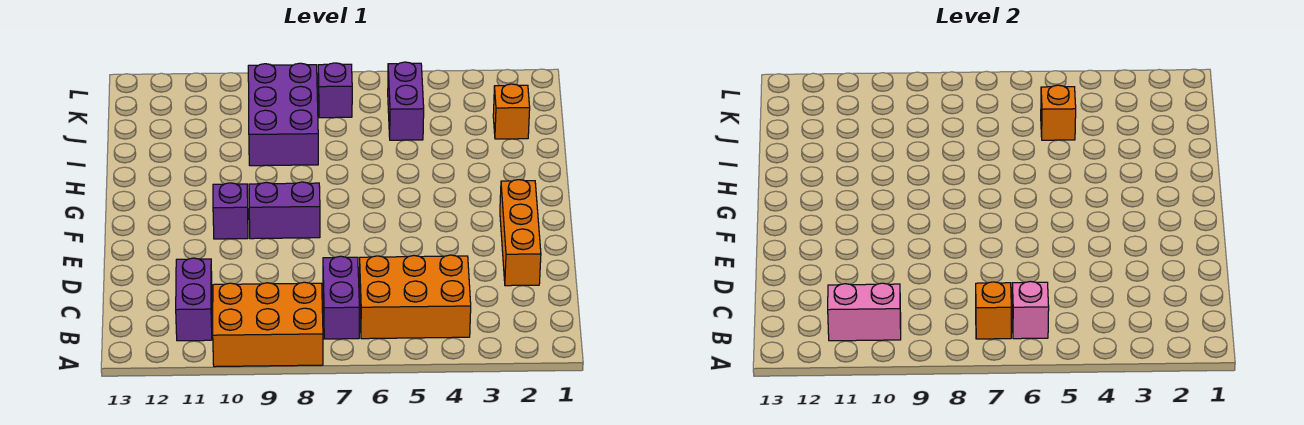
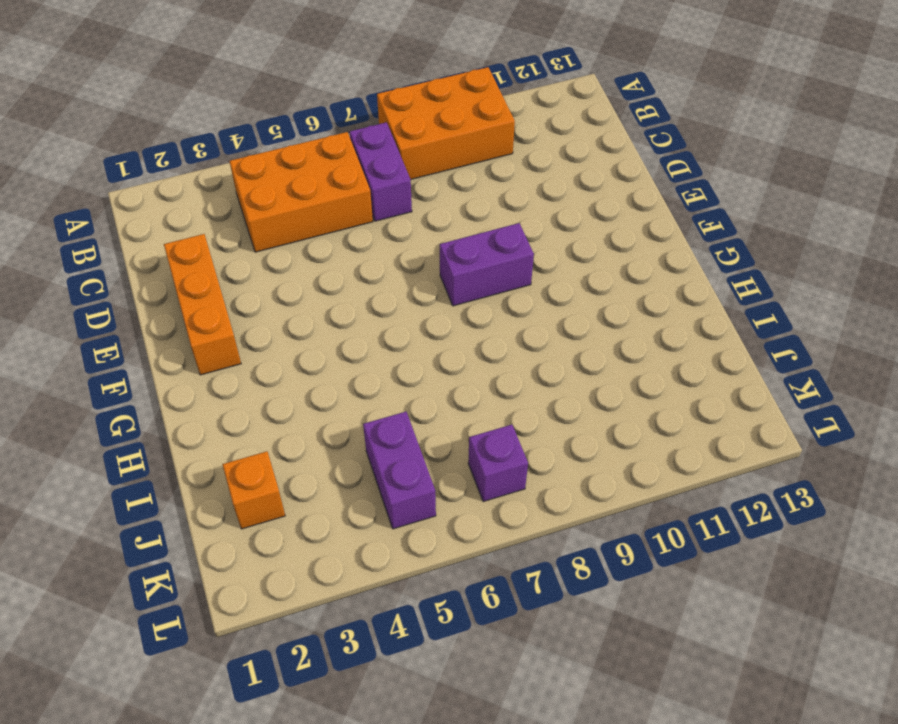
none -> purple brick B11:C11 level 1
none -> purple brick F10 level 1
none -> purple brick I8:K9 level 1

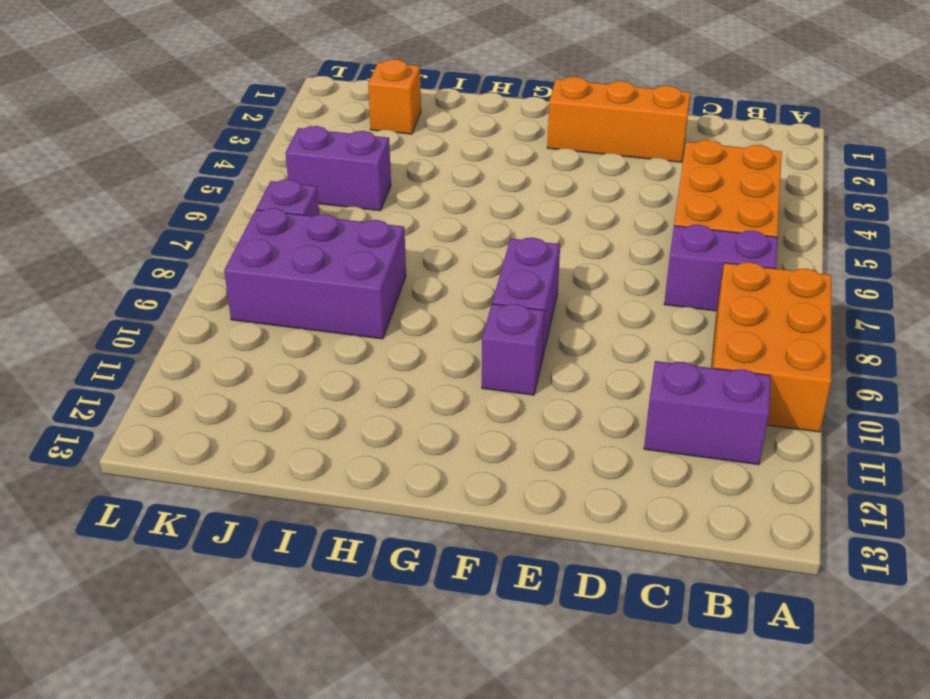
none -> pink brick B6 level 2
none -> orange brick B7 level 2
none -> pink brick B10:B11 level 2

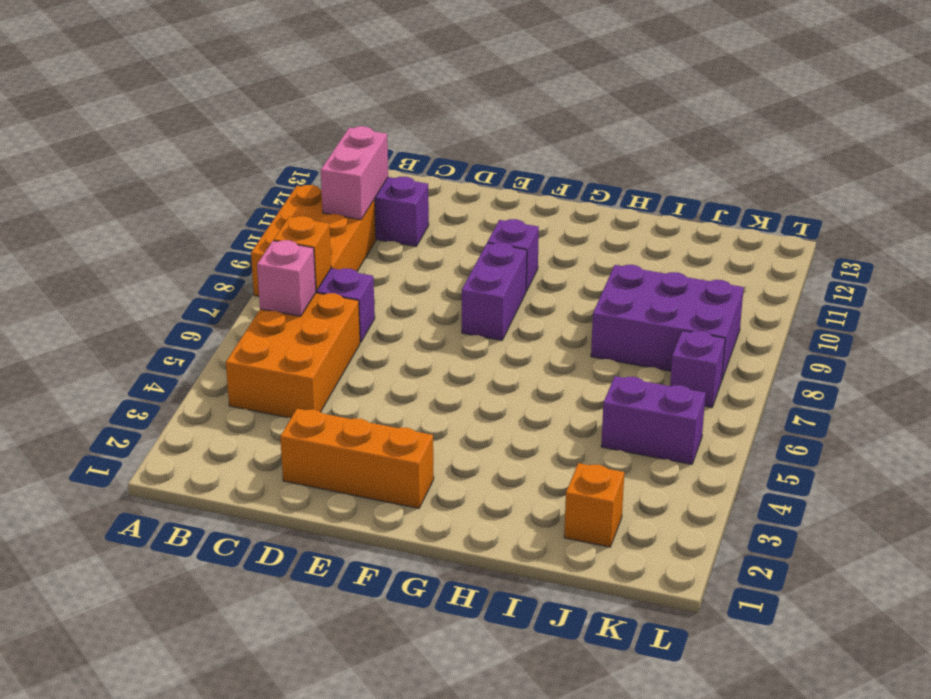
none -> orange brick J5 level 2

